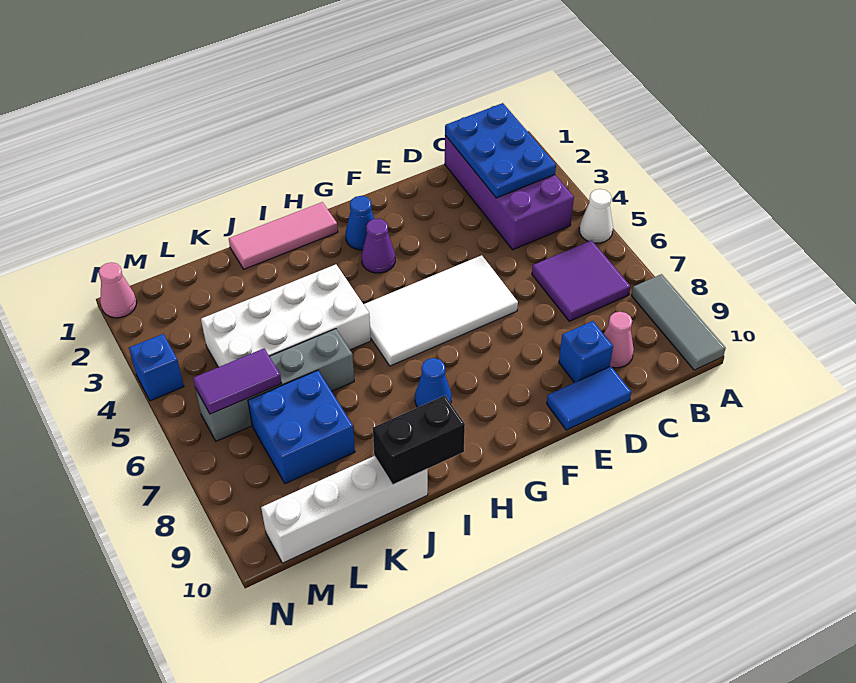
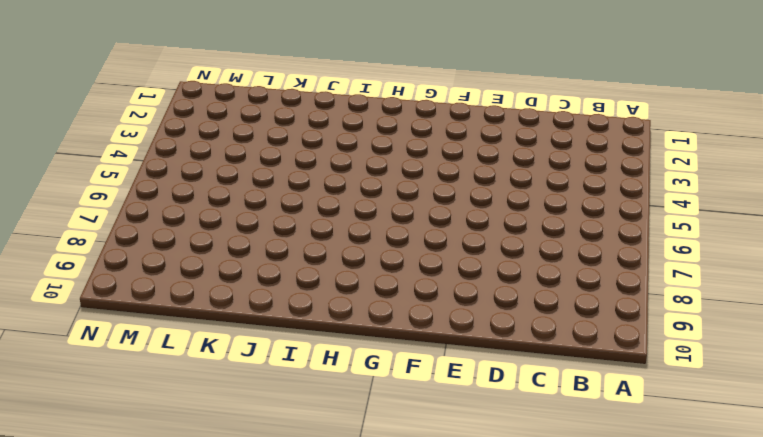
none -> white cone A5 level 1
none -> grey tile A8:A10 level 1
none -> purple brick B1:C4 level 1

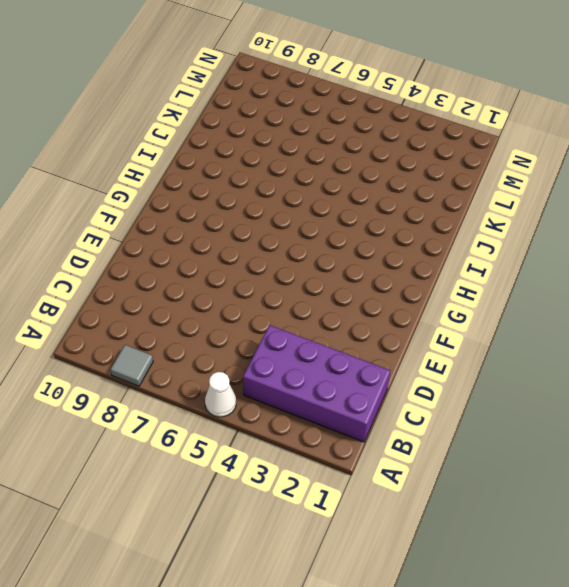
grey tile A8 level 1 -> grey tile A8:A10 level 1
none -> purple tile B6:C7 level 1
none -> pink cone C9 level 1
none -> blue brick D9 level 1

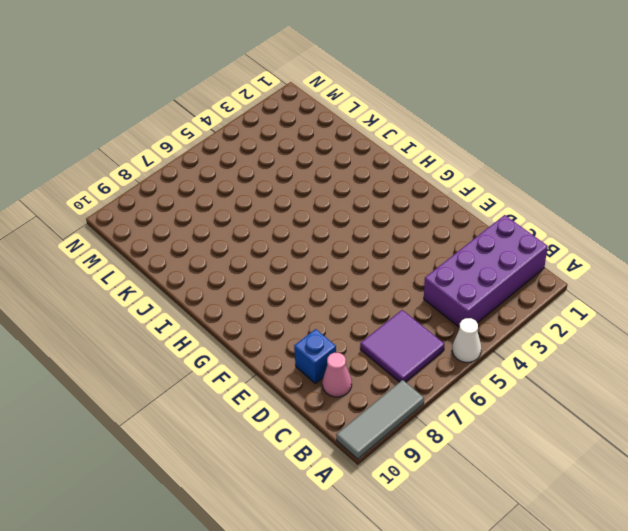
none -> blue tile D10:E10 level 1
none -> white tile E5:H6 level 1
none -> blue cone G2 level 1

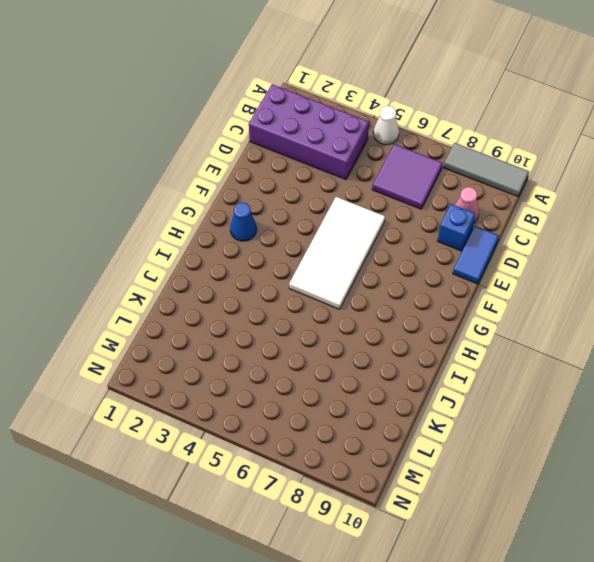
none -> purple cone G3 level 1
none -> pink tile H1:J1 level 1
none -> blue cone H8 level 1

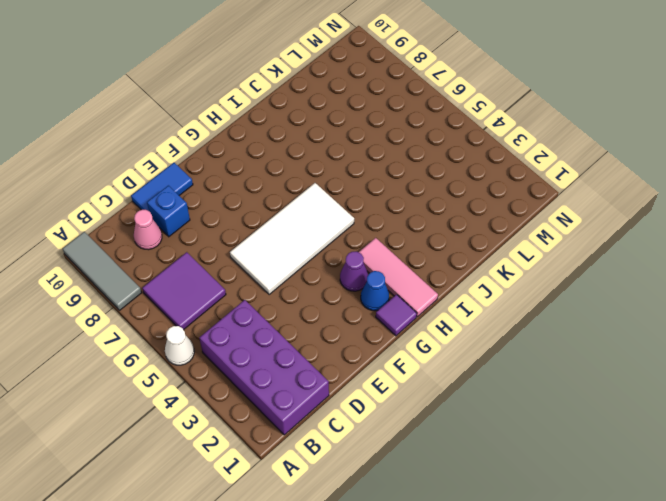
purple tile G1 level 1 -> none
pink tile H1:H3 level 1 -> pink tile H1:J1 level 1
none -> blue cone H8 level 1
none -> white brick I4:L5 level 1
none -> grey brick J6:M6 level 1

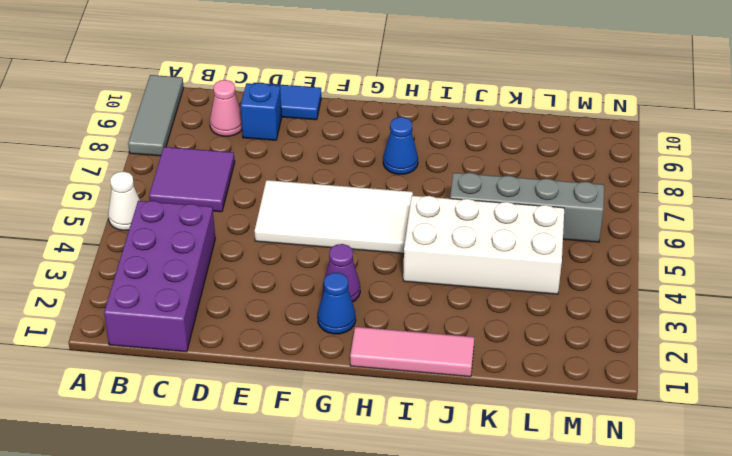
none -> white brick J10:M10 level 1
none -> blue brick K7:L8 level 1
none -> pink cone N1 level 1

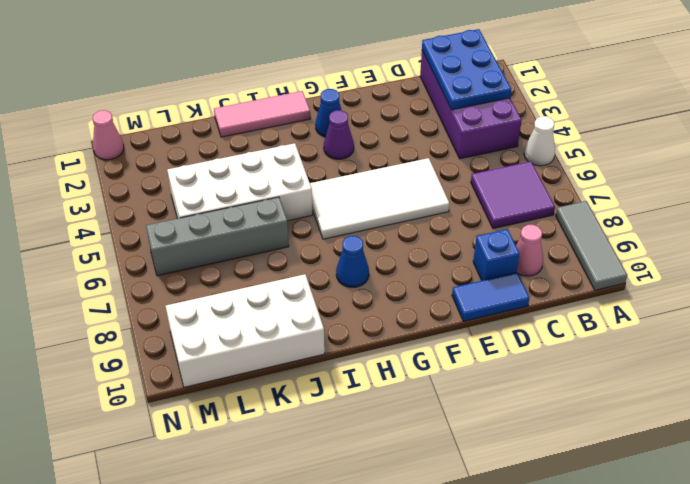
white brick J9:M10 level 1 -> white brick J10:M10 level 1
none -> blue brick K7:L8 level 1
none -> blue brick N4 level 1
none -> black brick I10:J10 level 2

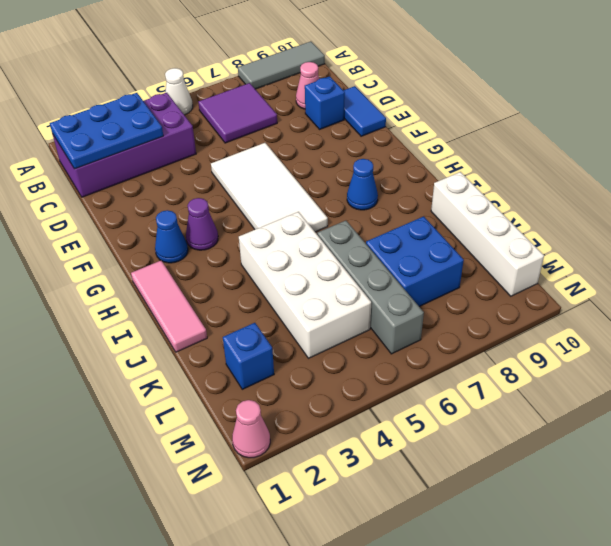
blue brick L2 level 1 -> blue brick N4 level 1
none -> black brick I10:J10 level 2
none -> purple tile L6:M6 level 2

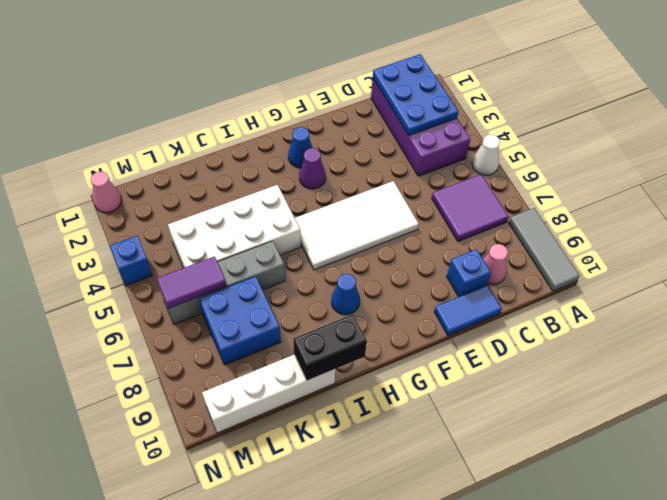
none -> pink tile H1:J1 level 1

